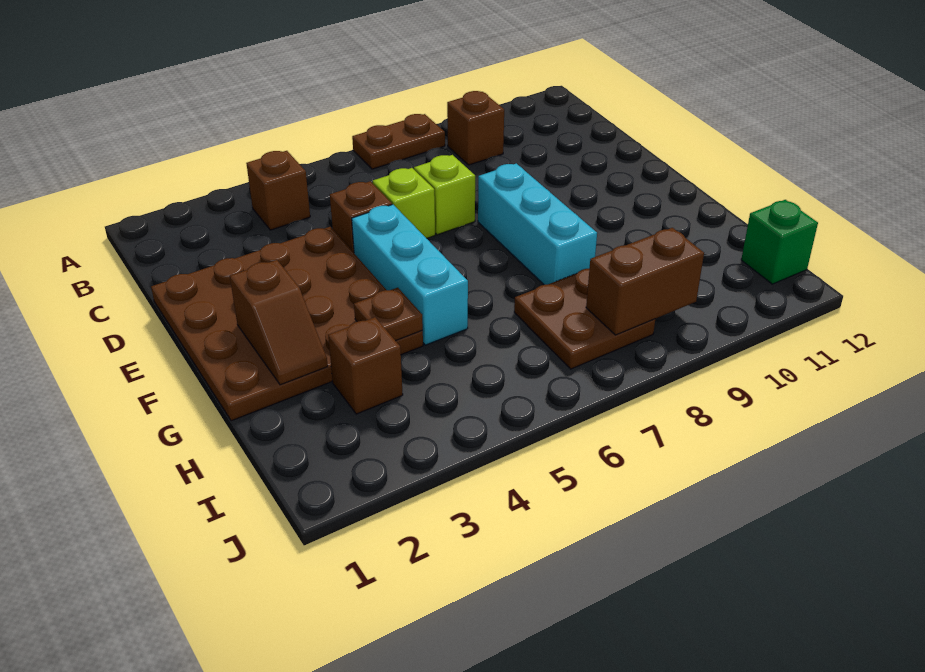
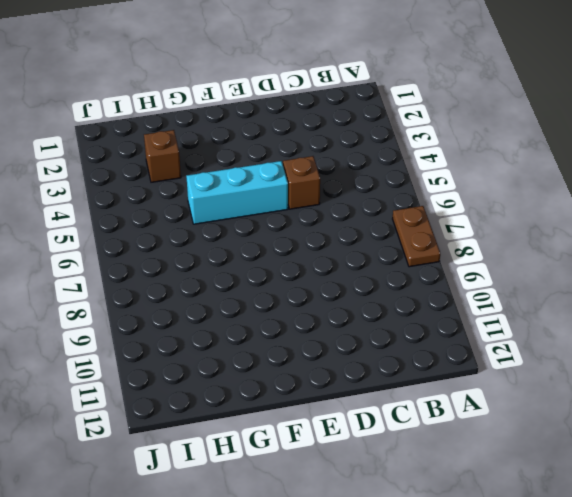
none -> brown brick B4 level 1
none -> brown brick B9 level 1
none -> brown plate D1:G4 level 1

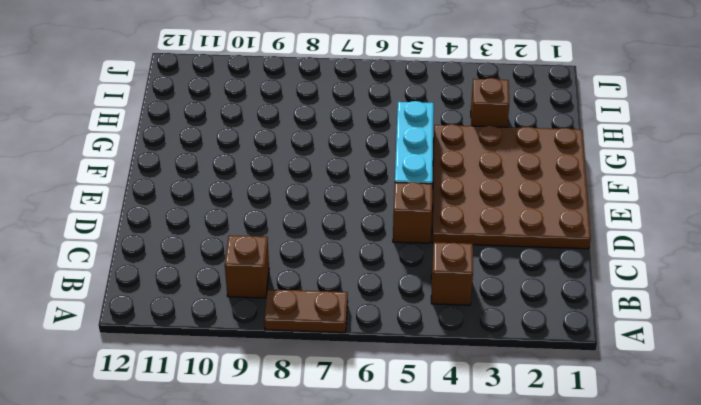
none -> lime brick D6 level 1
none -> lime brick D7 level 1
none -> cyan brick E8:G8 level 1

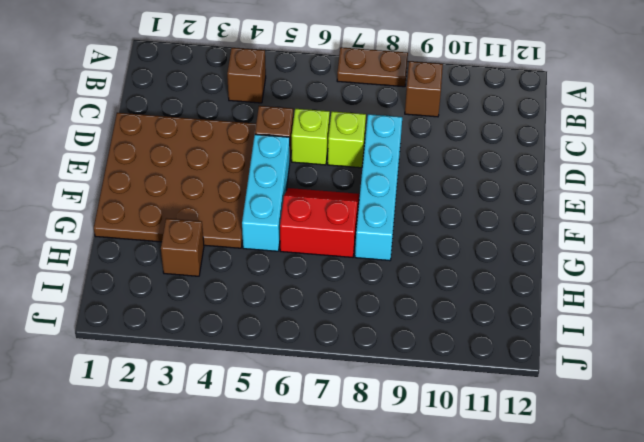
cyan brick D8:G8 level 1 -> cyan brick E8:G8 level 1
red slope F6:G7 level 1 top G -> none
none -> brown plate H7:I8 level 1
none -> green brick I12 level 1
none -> brown slope F2:G2 level 2 top F

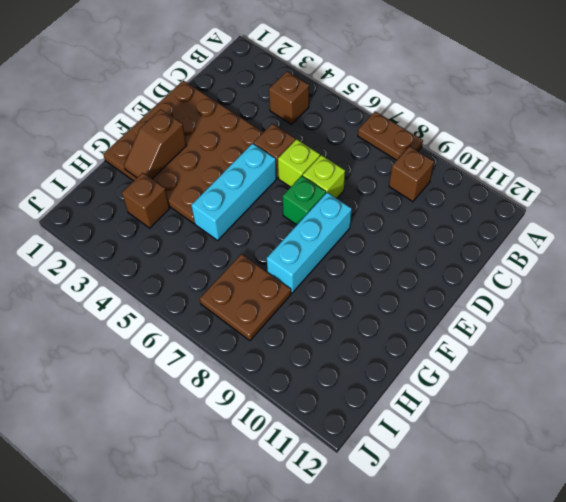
green brick E7 level 1 -> green brick I12 level 1
none -> brown plate G4 level 2
none -> brown brick I8:I9 level 2

